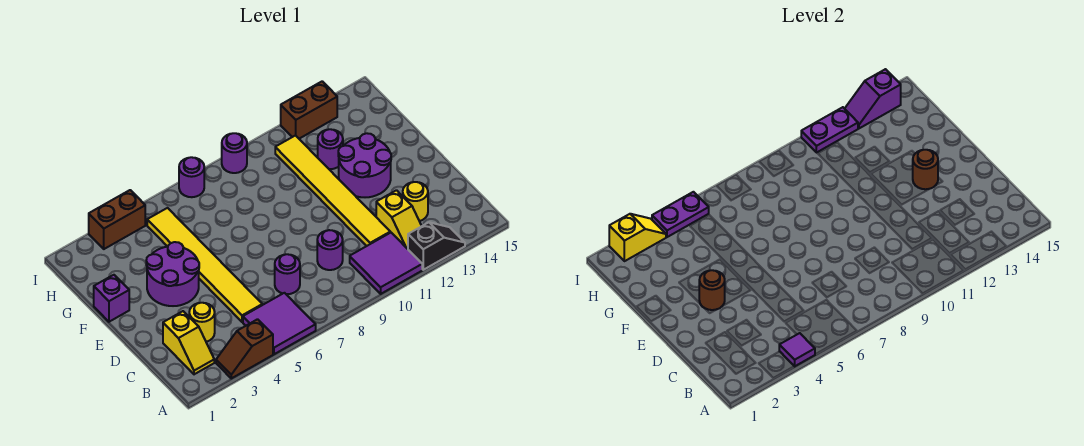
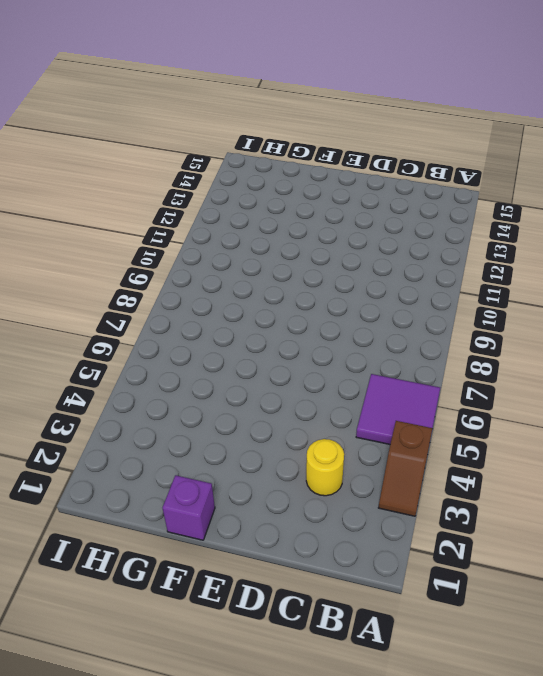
none -> purple tile A10:B11 level 1
none -> black slope A12:A13 level 1 top 12
none -> yellow slope B2:C2 level 1 top C

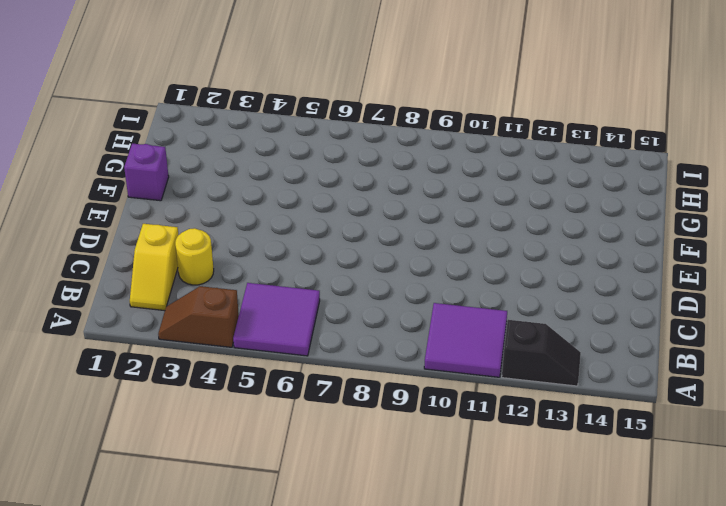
none -> yellow slope B12:C12 level 1 top C
none -> yellow tile C5:H5 level 1
none -> purple round brick C7 level 1

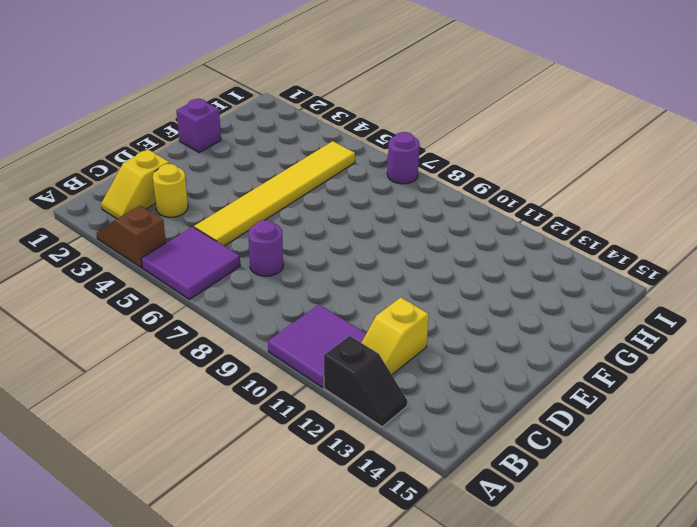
none -> purple round brick C9 level 1
none -> yellow tile C11:H11 level 1
none -> yellow round brick C13 level 1

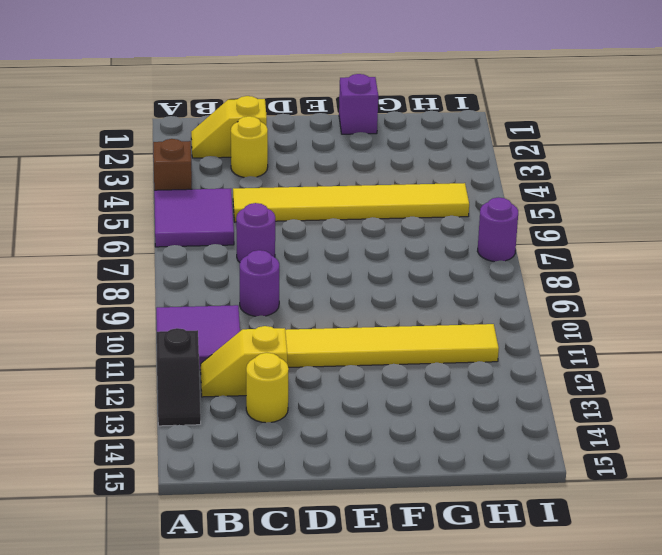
none -> purple round brick E3:F4 level 1
none -> purple round brick E12:F13 level 1
none -> purple round brick G12 level 1

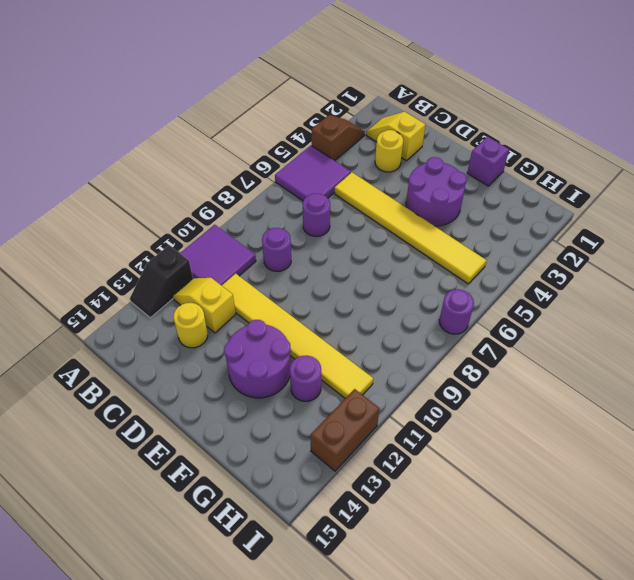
none -> brown brick I3:I4 level 1
none -> purple round brick I9 level 1
none -> purple tile A4 level 2

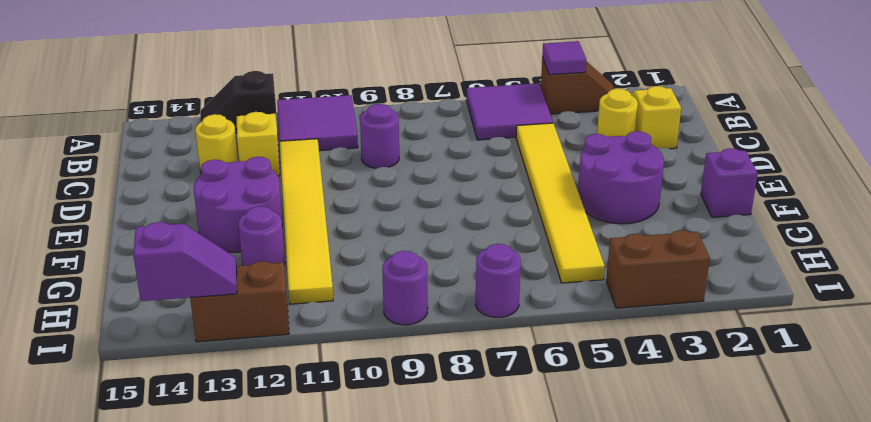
none -> purple round brick C7 level 1
none -> brown round brick E3 level 2
none -> brown round brick E13 level 2

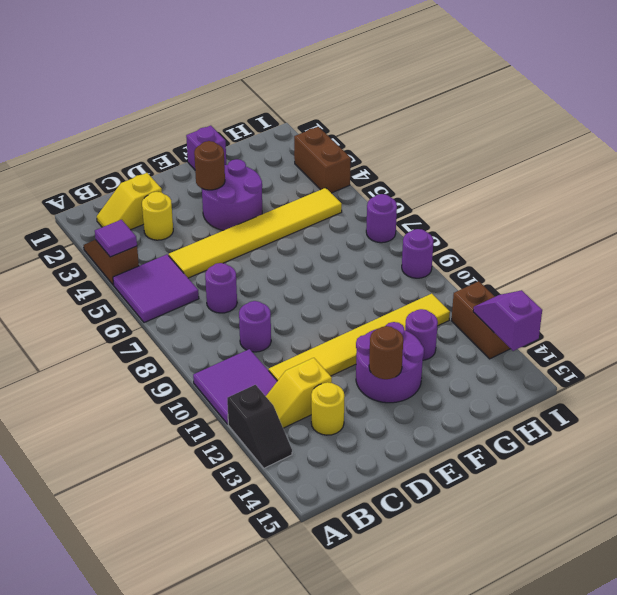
none -> yellow slope I2:I3 level 2 top 2
none -> purple plate I4:I5 level 2
none -> purple plate I11:I12 level 2

